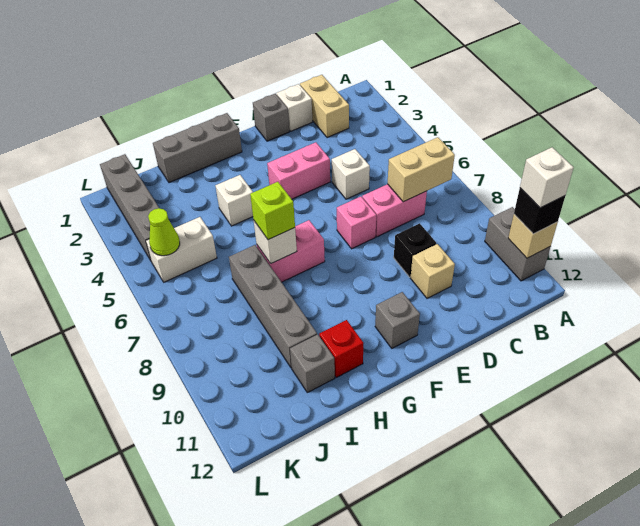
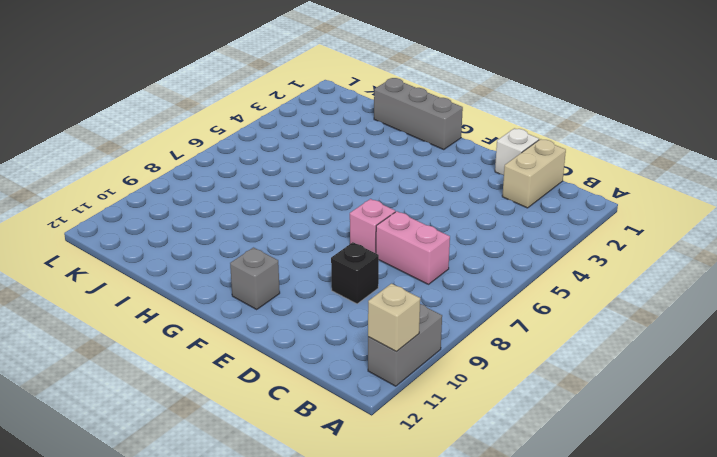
none -> white brick D5 level 1
none -> tan brick D10 level 1
none -> grey brick E1 level 1

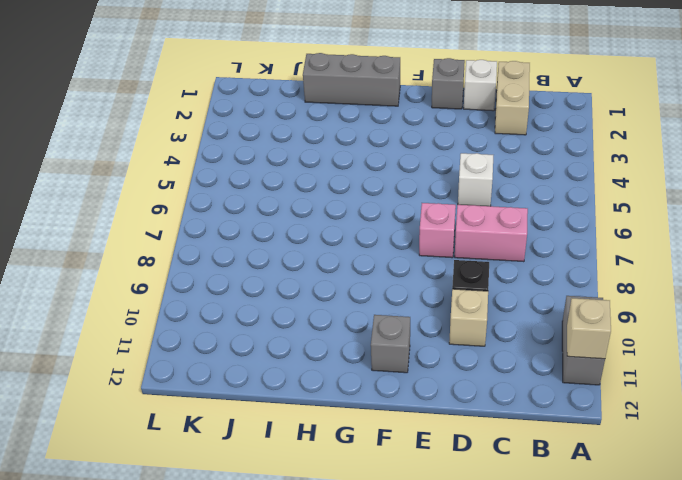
none -> pink brick E4:F4 level 1
none -> pink brick G7:H7 level 1
none -> white brick H4 level 1

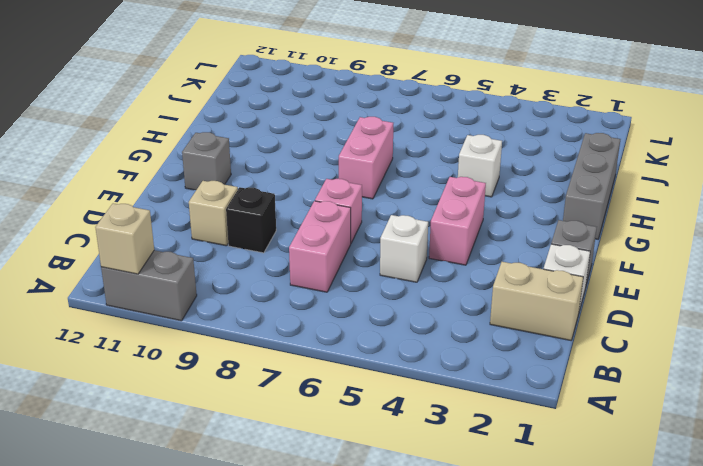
none -> red brick H11 level 1
none -> grey brick I7:I10 level 1
none -> grey brick I11 level 1

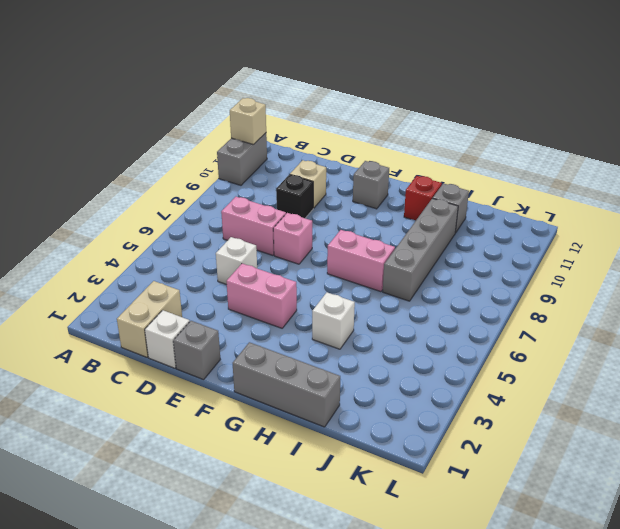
none -> white brick J5:K5 level 1
none -> grey brick K1:K4 level 1
none -> tan brick B7:C7 level 2

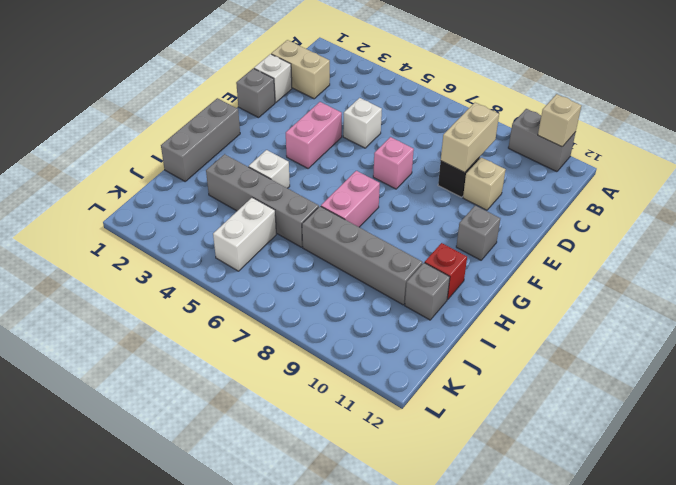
tan brick C9:D9 level 2 -> tan brick B7:C7 level 2
grey brick I3:I6 level 1 -> grey brick K1:K4 level 1
none -> pink brick C7:D7 level 1
none -> white brick H7 level 2
none -> lime cone K5 level 2

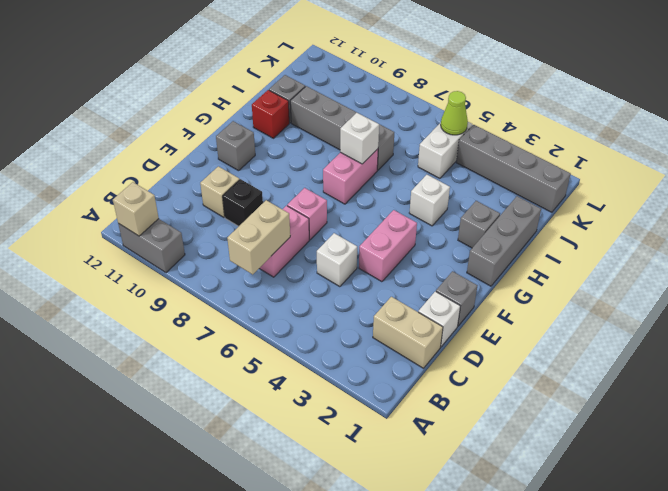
grey brick H2 level 1 -> none
none -> black brick A11 level 3
none -> lime brick H7 level 3
none -> white brick A11 level 4

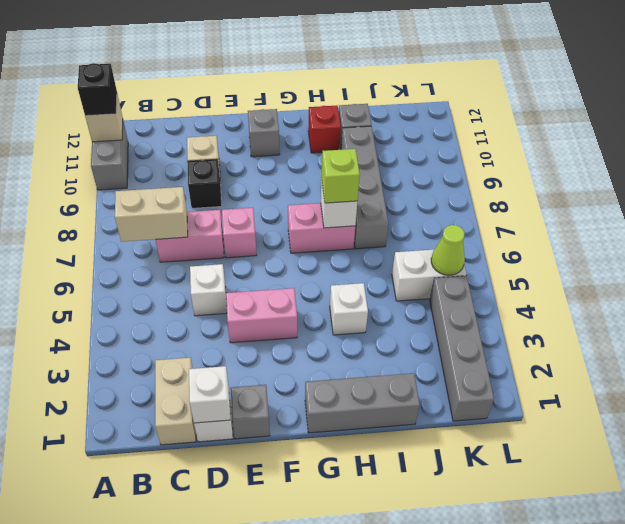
white brick D1 level 2 -> white brick A11 level 4

